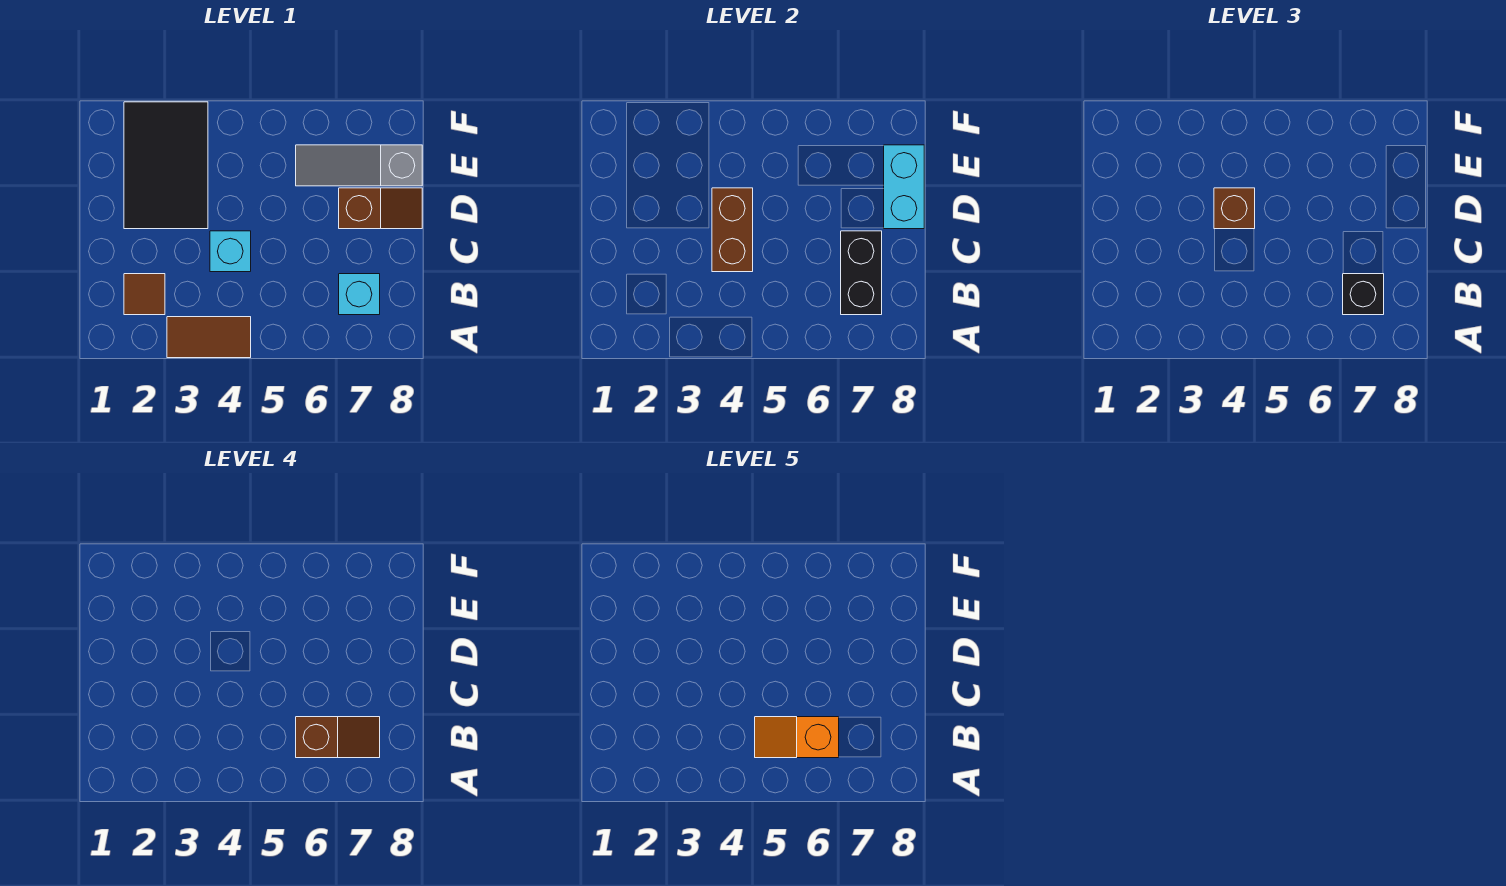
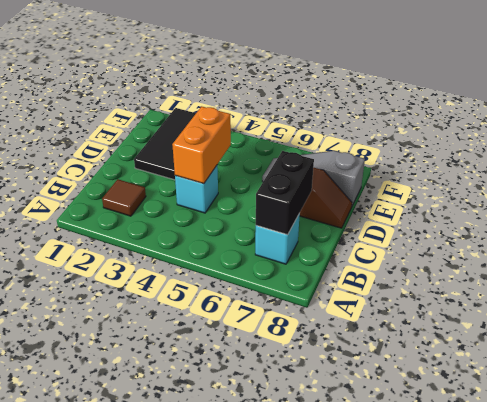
orange brick C4:D4 level 2 -> brown brick C4:D4 level 2
none -> brown tile A3:A4 level 1
none -> cyan brick D8:E8 level 2
none -> black brick B7 level 3

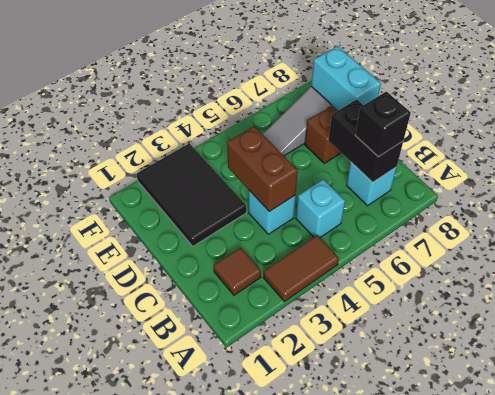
cyan brick B5 level 1 -> none
none -> brown brick D4 level 3
none -> brown slope B6:B7 level 4 top 6
none -> orange slope B5:B6 level 5 top 6

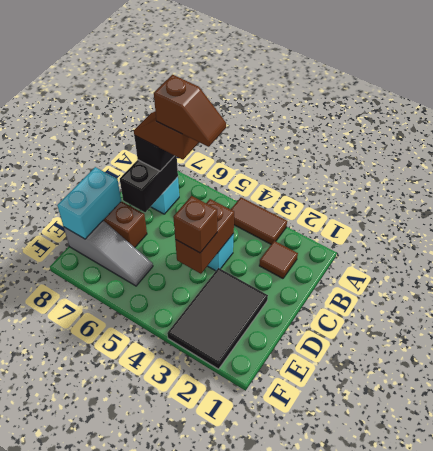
brown slope B5:B6 level 5 top 6 -> orange slope B5:B6 level 5 top 6

